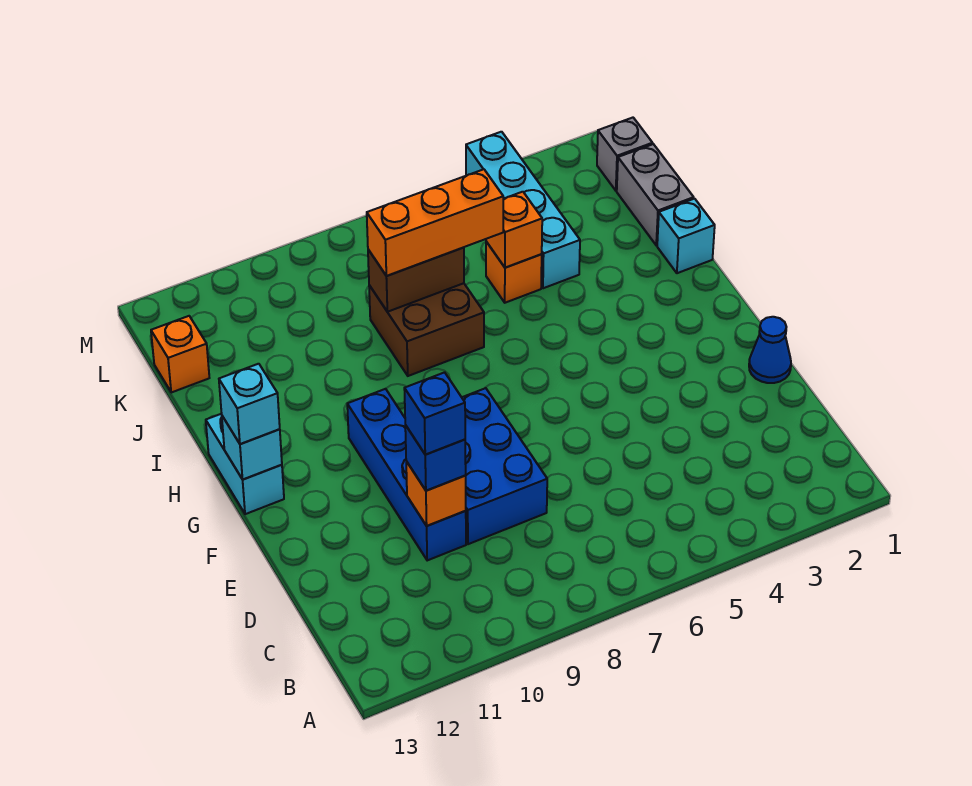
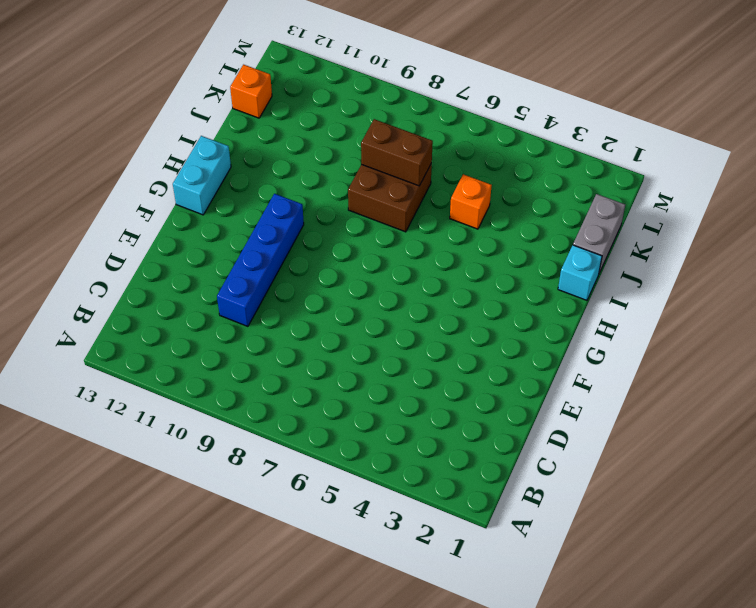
none -> blue brick D8:F9 level 1
none -> blue cone E1 level 1
none -> cyan brick J4:M4 level 1

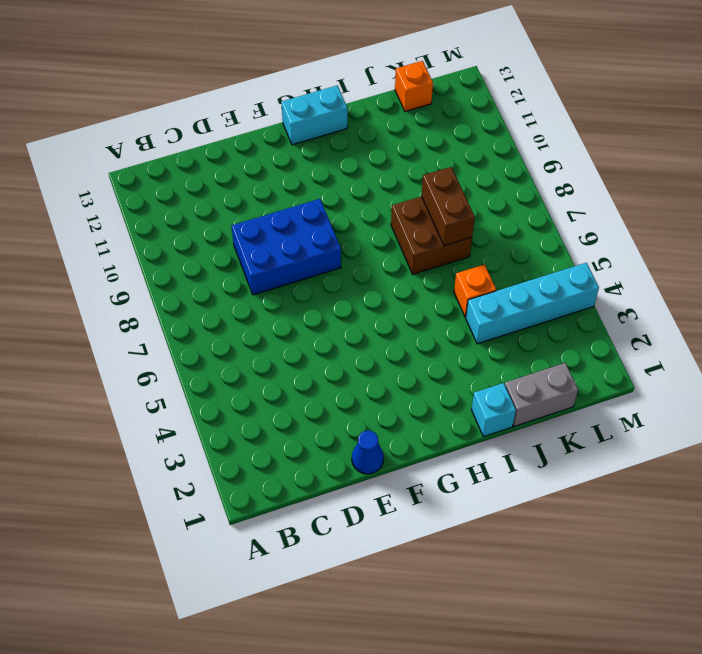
none -> blue brick D10:G10 level 1
none -> grey brick L1 level 1
none -> orange brick D10 level 2

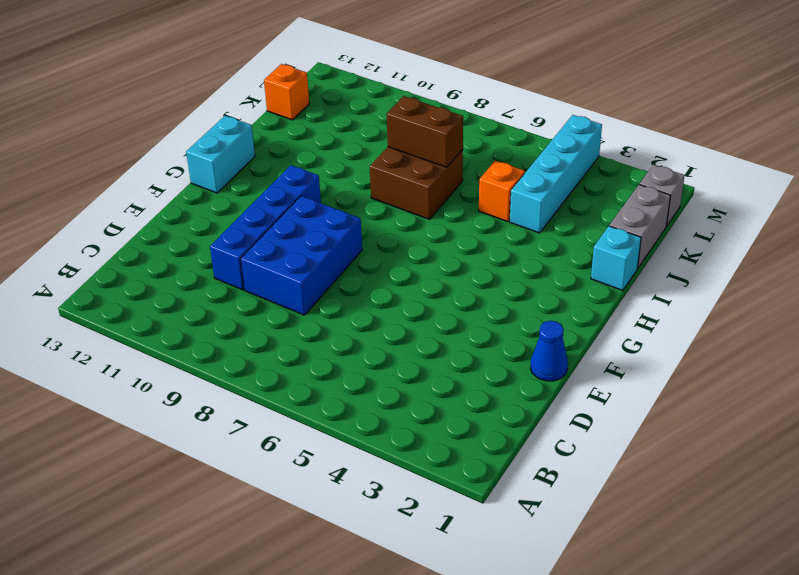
none -> orange brick D10 level 2
none -> cyan brick G13 level 2
none -> orange brick J5 level 2

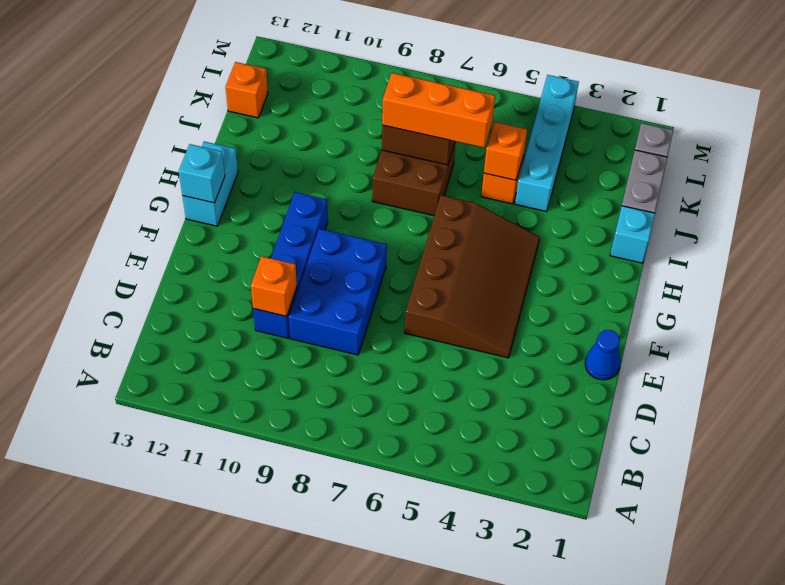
brown slope E4:H6 level 1 top 6 -> none
none -> blue brick D10 level 3
none -> cyan brick G13 level 3
none -> blue brick D10 level 4

